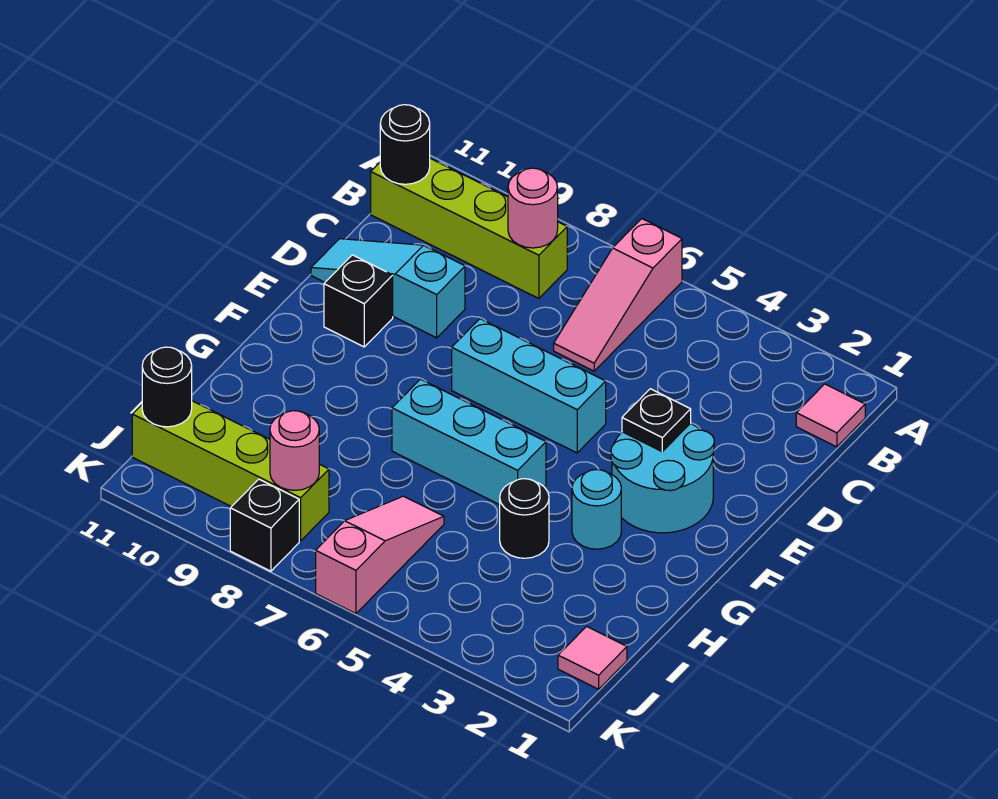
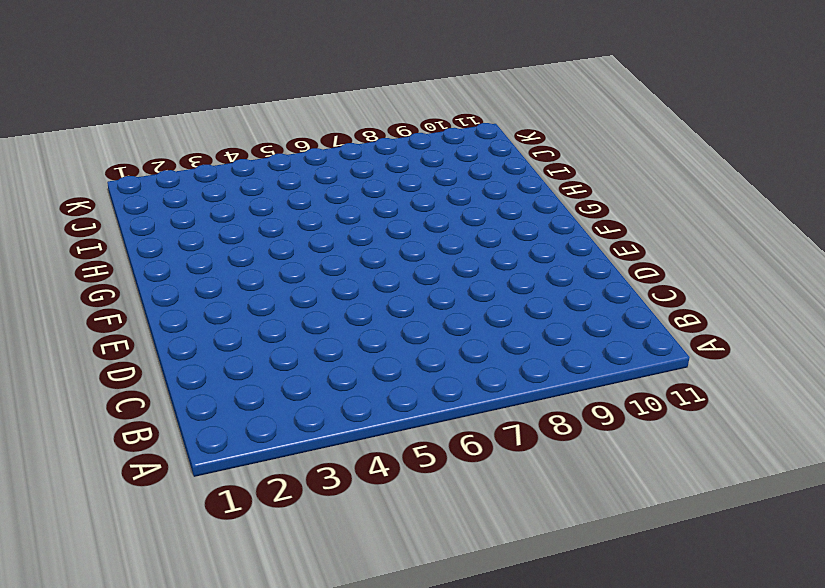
none -> pink slope A6:C6 level 1 top A
none -> pink tile B1 level 1
none -> lime brick B8:B11 level 1

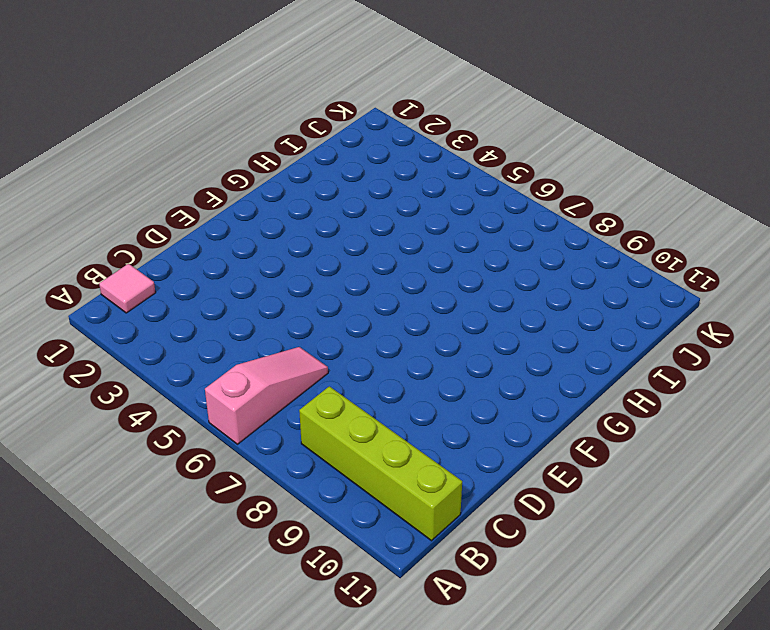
none -> cyan slope D9:D11 level 1 top 9
none -> cyan round brick E2:F3 level 1
none -> cyan brick E5:E7 level 1

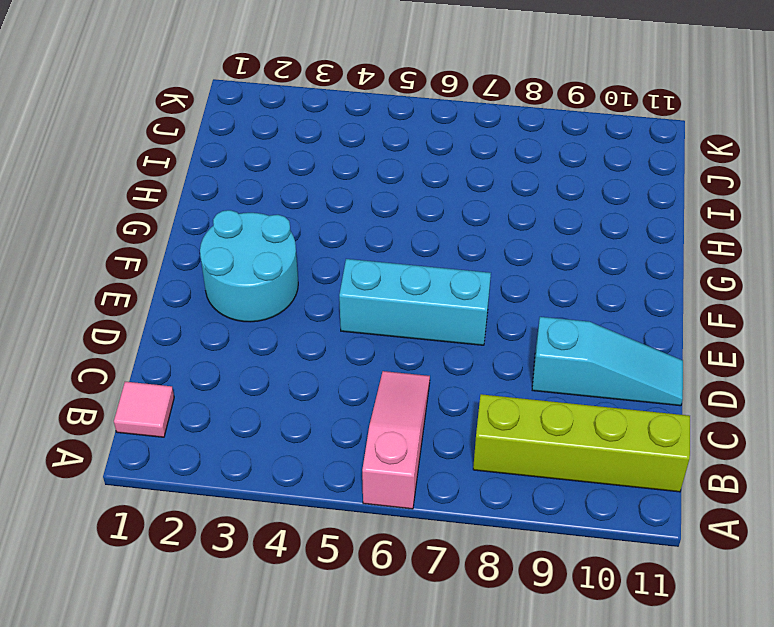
none -> black brick E10 level 1
none -> cyan round brick G3 level 1
none -> cyan brick G5:G7 level 1

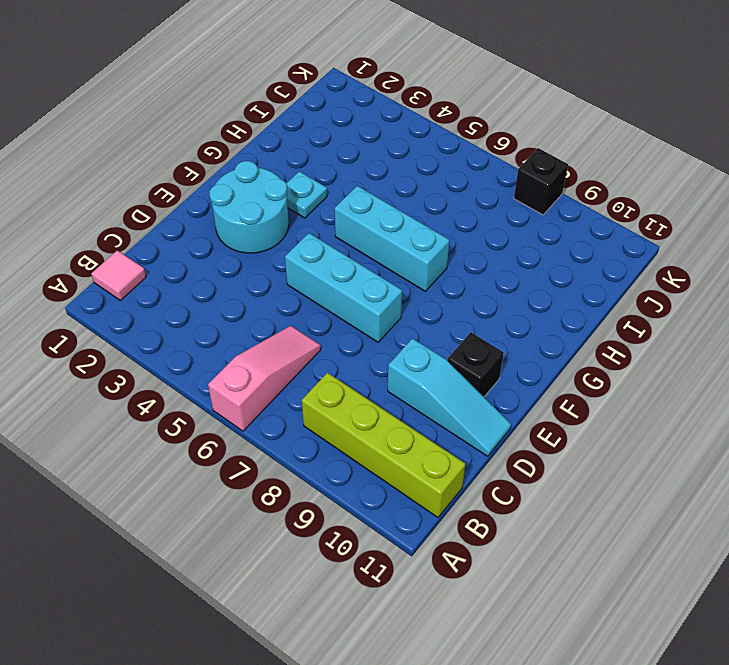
cyan plate G3 level 1 -> cyan round brick G3 level 1
none -> black round brick H4 level 1
none -> pink slope I6:K6 level 1 top K
none -> pink tile J1 level 1

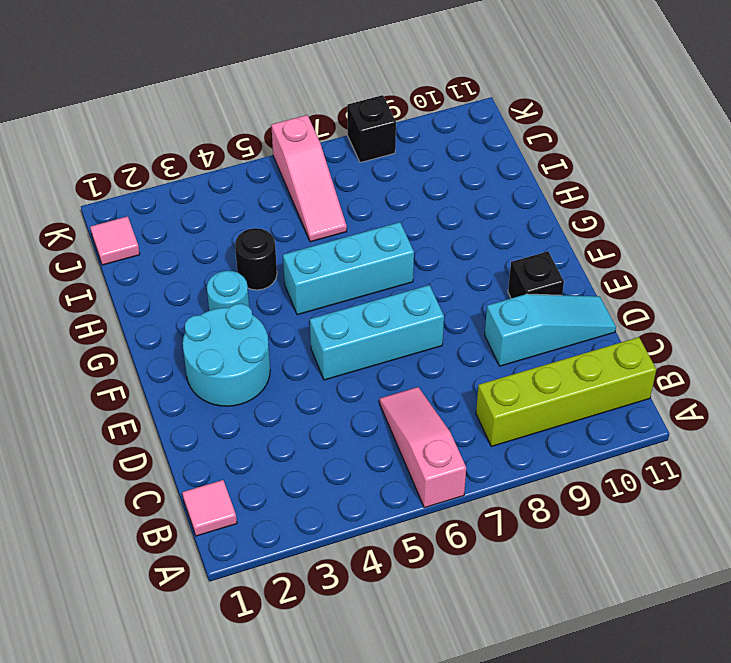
none -> lime brick J8:J11 level 1
none -> pink round brick B8 level 2
none -> black round brick B11 level 2

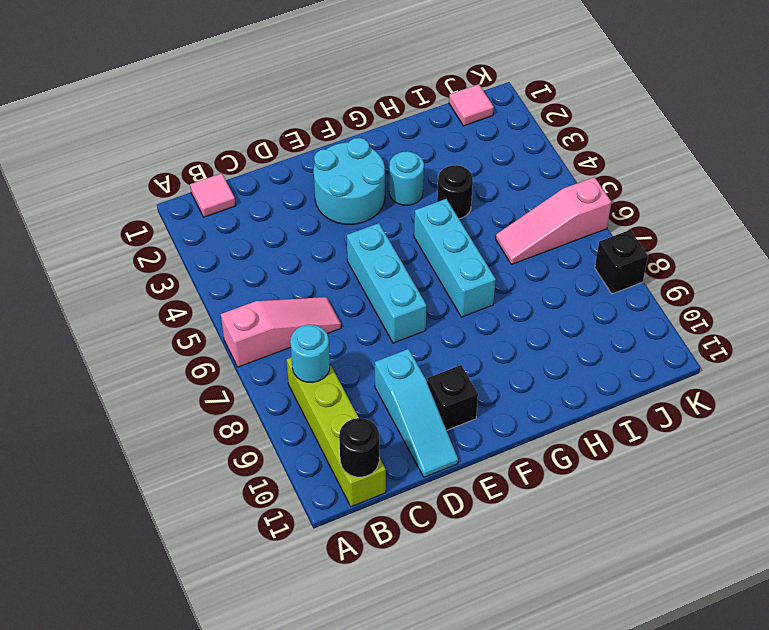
cyan round brick B8 level 2 -> pink round brick B8 level 2
none -> lime brick J8:J11 level 1
none -> black plate E3 level 2
none -> pink round brick J8 level 2

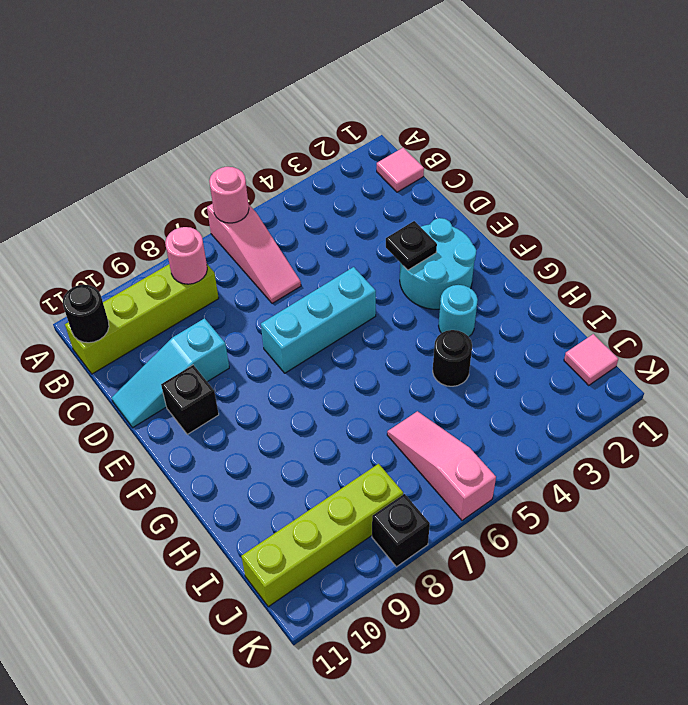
pink round brick A6 level 2 -> pink round brick J8 level 2
none -> cyan brick G5:G7 level 1
none -> black round brick J11 level 2

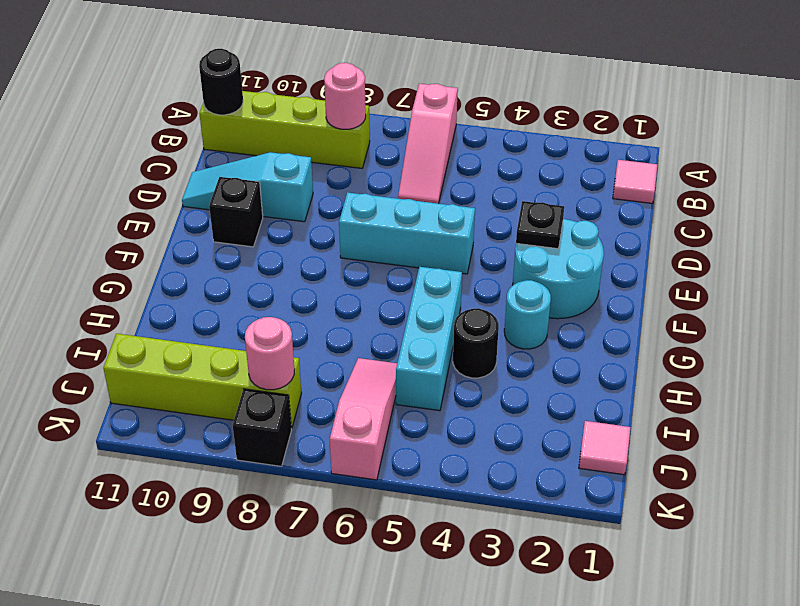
cyan brick G5:I5 level 1 -> cyan brick G5:G7 level 1
none -> black round brick J11 level 2

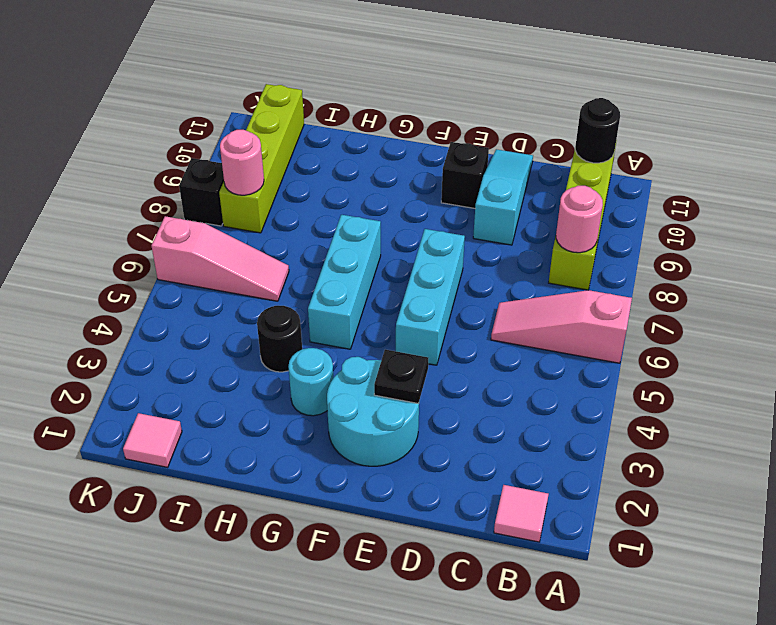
none -> black round brick J11 level 2

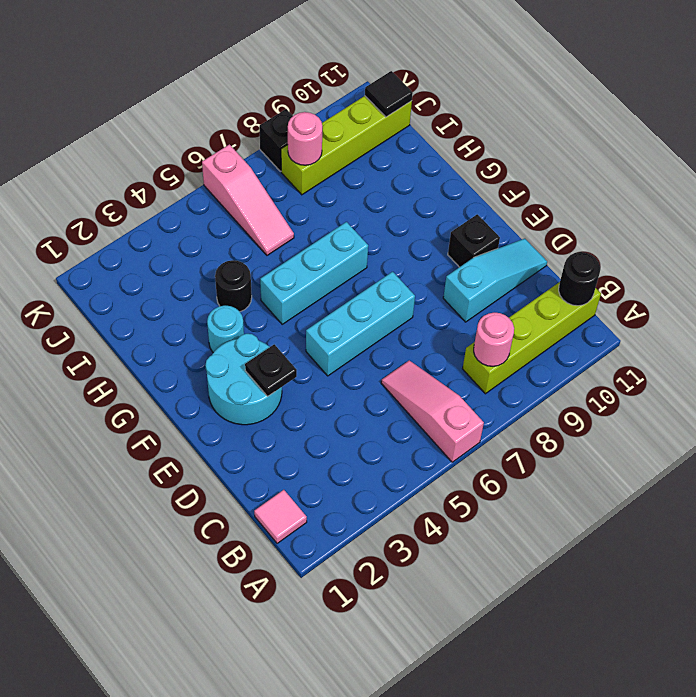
black tile J11 level 2 -> black round brick J11 level 2
none -> pink tile J1 level 1

